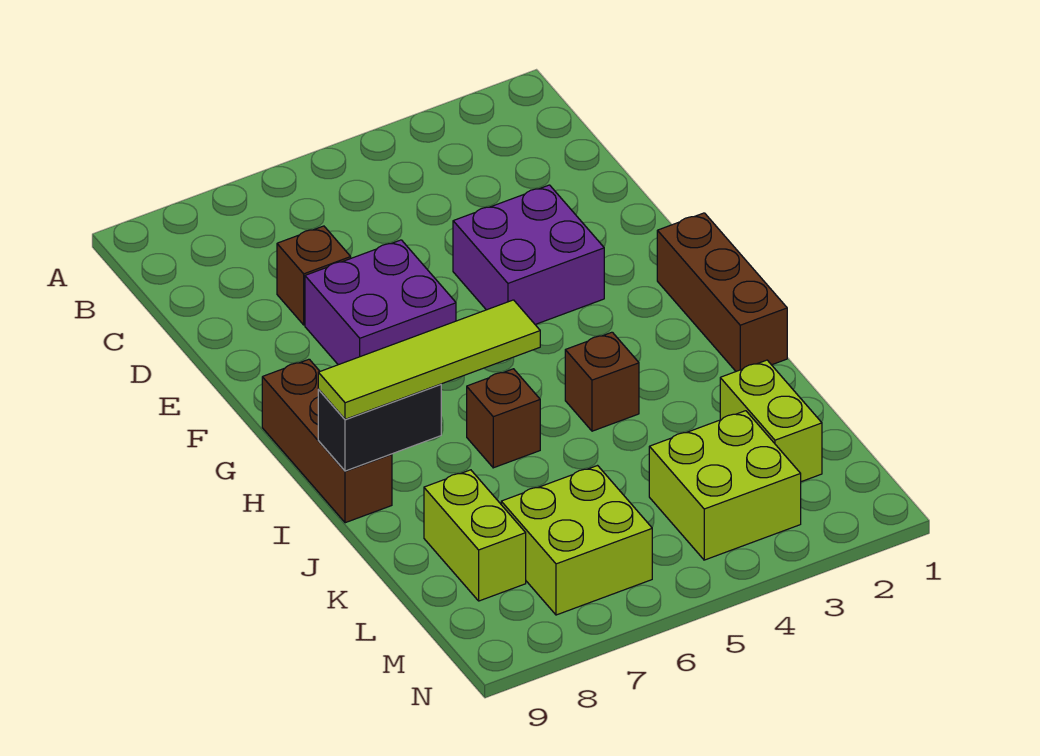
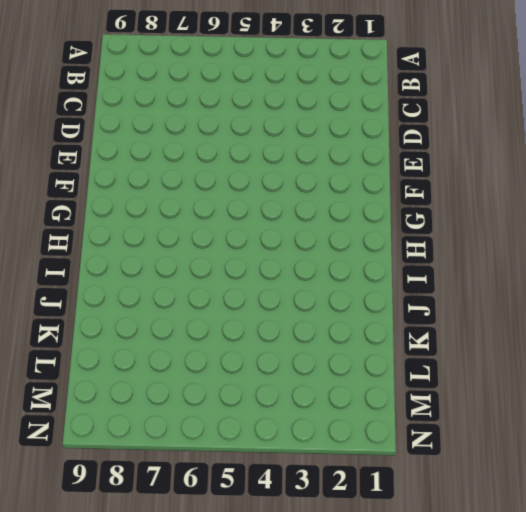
none -> brown brick D7 level 1
none -> purple brick E3:F4 level 1
none -> purple brick E6:F7 level 1

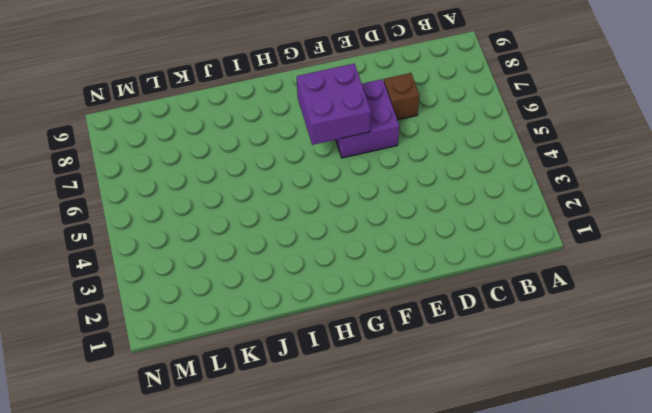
purple brick F6:G7 level 2 -> purple brick E3:F4 level 1
none -> brown brick G1:I1 level 1
none -> brown brick G9:I9 level 1
none -> brown brick I4 level 1

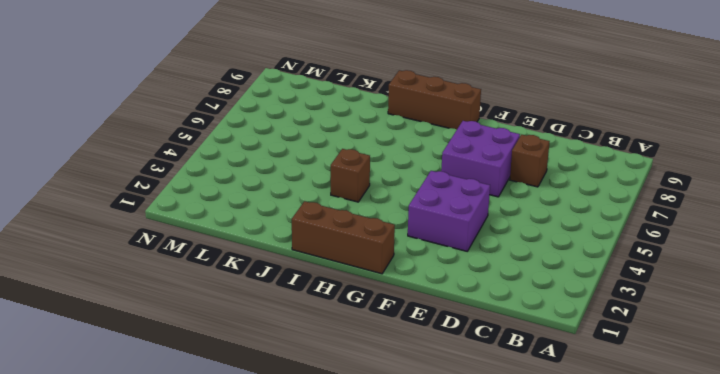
none -> brown brick I6 level 1
none -> lime brick K2:L2 level 1
none -> lime brick K8:L8 level 1

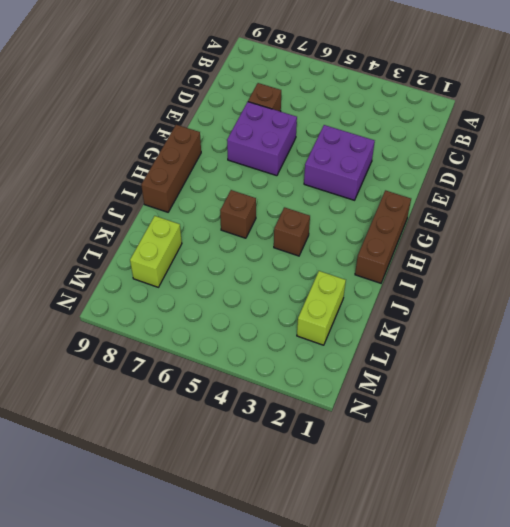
none -> lime brick L3:M4 level 1
none -> lime brick L6:M7 level 1
none -> black brick I8:I9 level 2

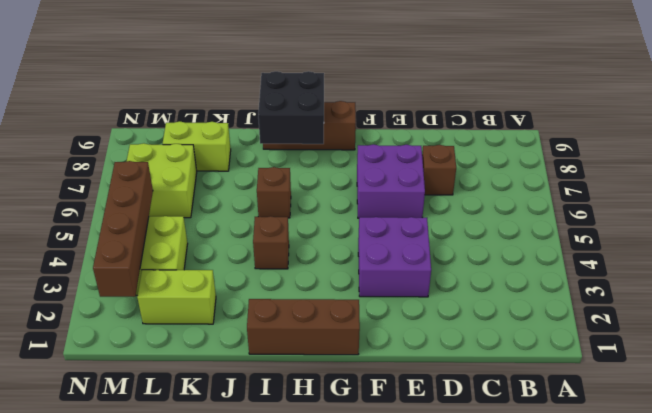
black brick H8:I9 level 2 -> black brick I8:I9 level 2
brown brick M2:M5 level 2 -> none
none -> lime tile I6:I9 level 3

